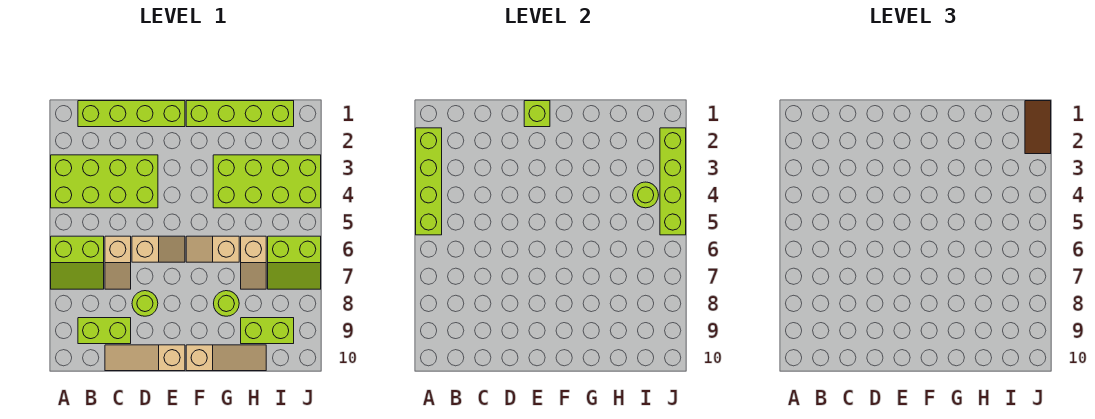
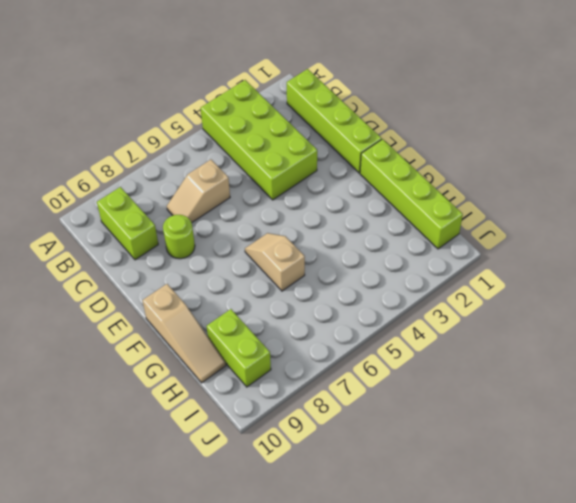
none -> lime slope A6:B7 level 1 top 6
none -> tan slope C10:E10 level 1 top E
none -> tan slope D6:E6 level 1 top D

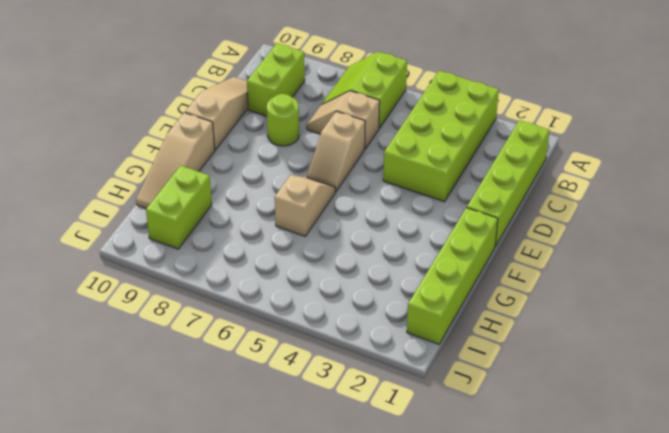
none -> lime brick G3:J4 level 1
none -> lime round brick G8 level 1
none -> tan slope H6:H7 level 1 top 6

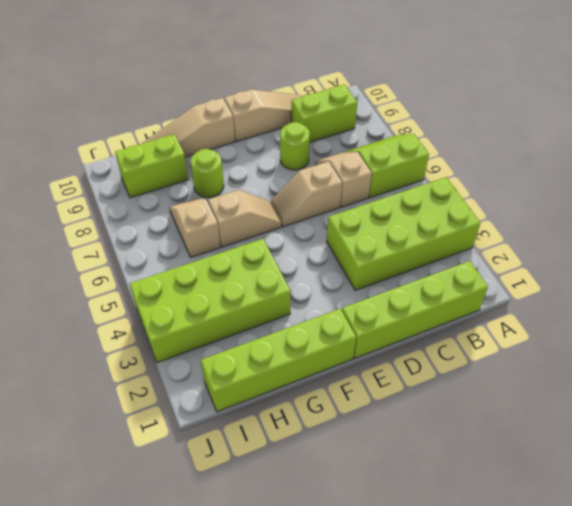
none -> lime slope I6:J7 level 1 top 6
none -> lime brick A2:A5 level 2
none -> lime brick E1 level 2

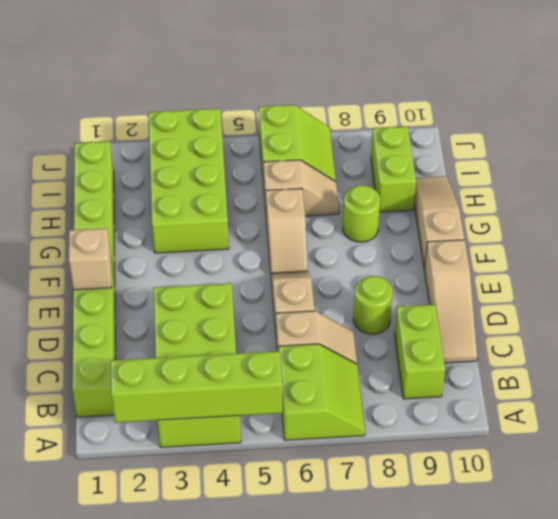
tan brick E1 level 2 -> lime brick E1 level 2
none -> lime round brick I4 level 2
none -> lime brick J2:J5 level 2
none -> brown tile J1:J2 level 3

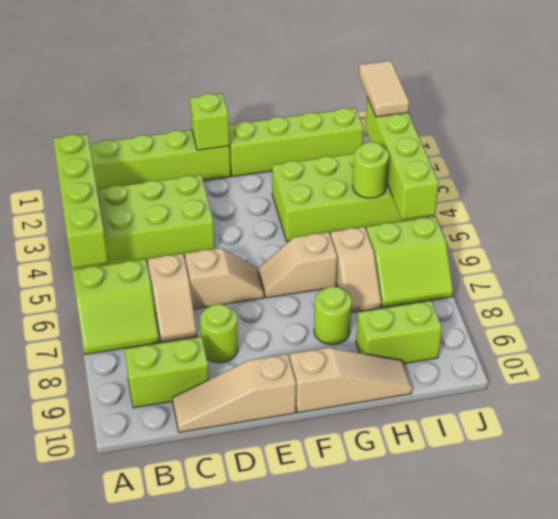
tan tile J1:J2 level 3 -> brown tile J1:J2 level 3

